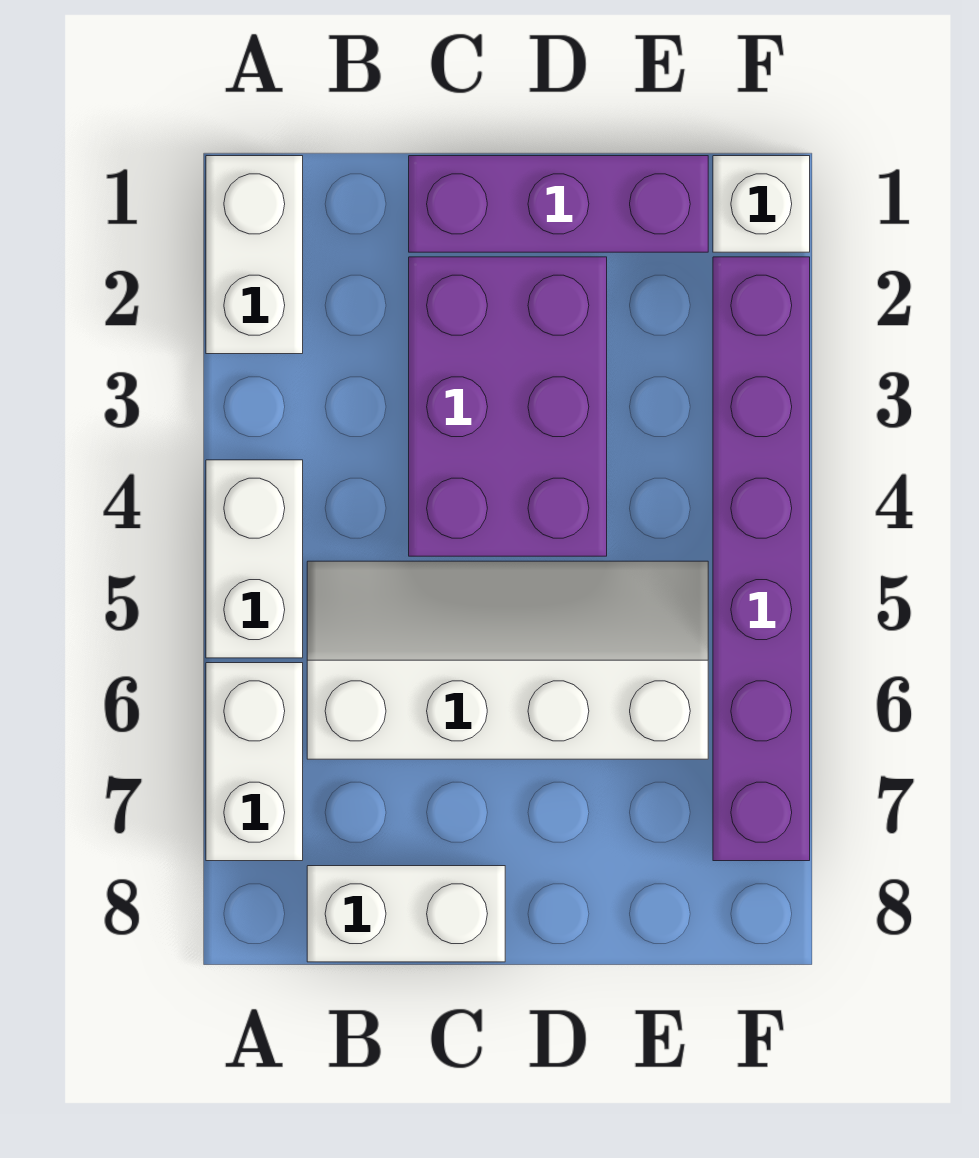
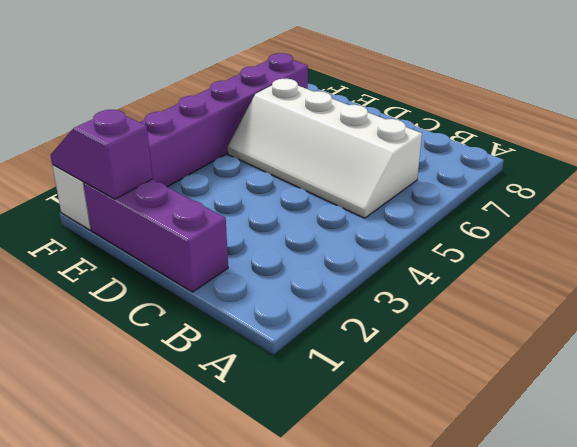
purple slope E1:F1 level 2 top E -> none
none -> white brick A1:A2 level 1
none -> white brick A4:A5 level 1

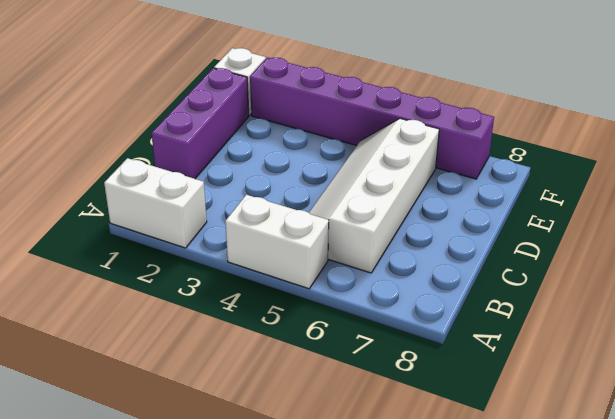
none -> white brick A6:A7 level 1
none -> white brick B8:C8 level 1

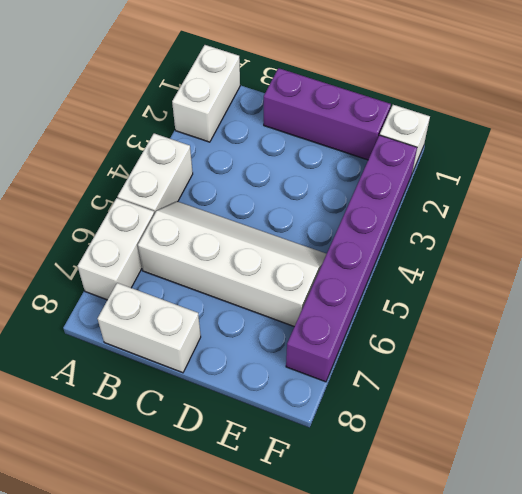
none -> purple brick C2:D4 level 1

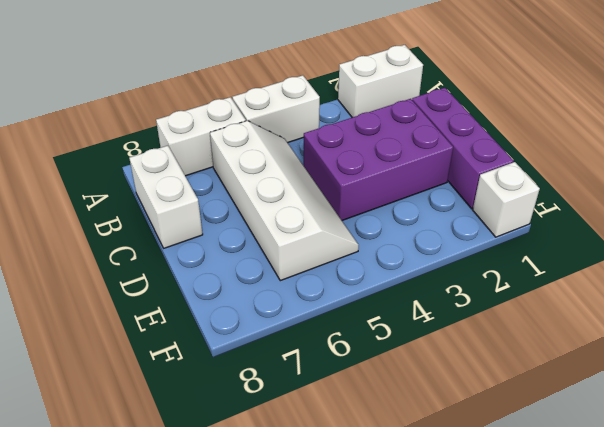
none -> purple brick F2:F7 level 1

